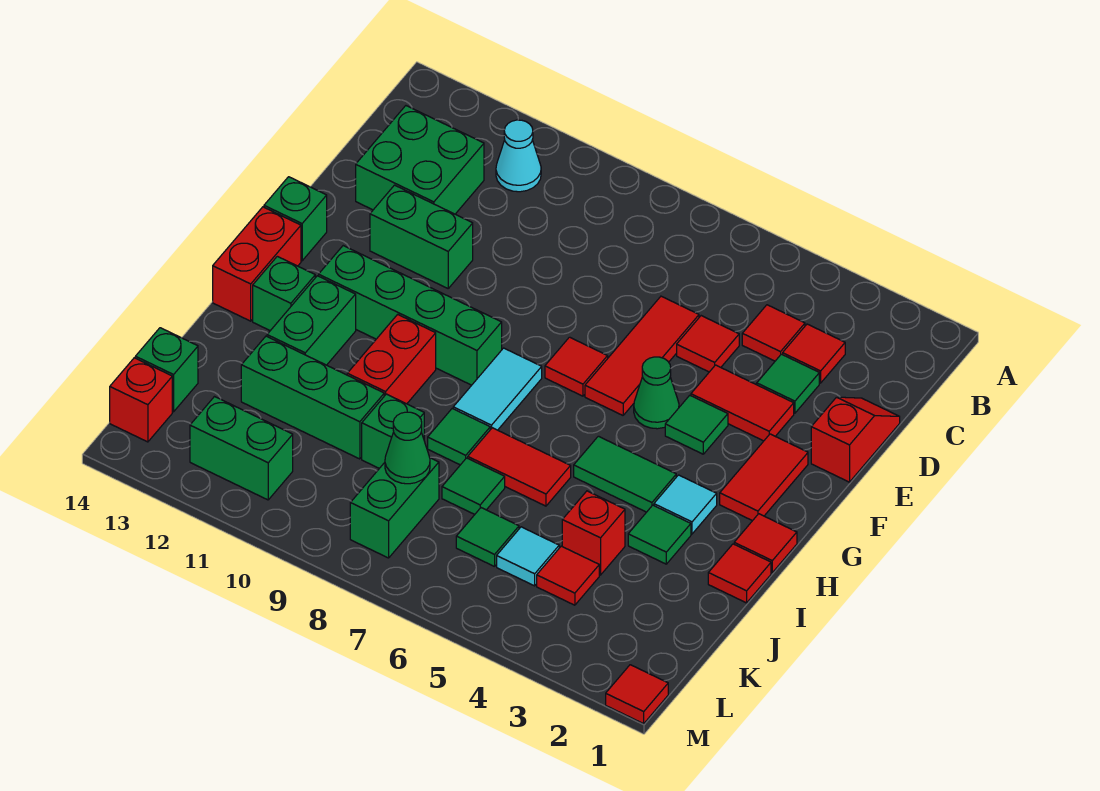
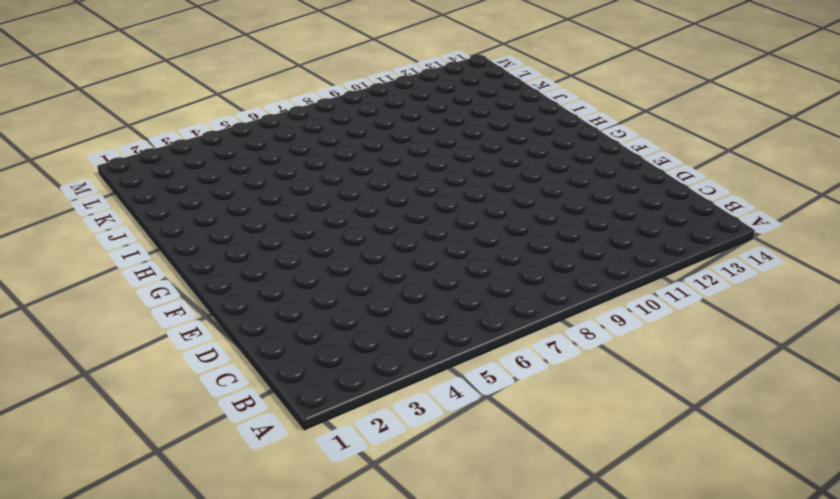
none -> cyan cone B11 level 1
none -> red tile C3 level 1
none -> red tile C4 level 1
none -> green brick C12:D13 level 1

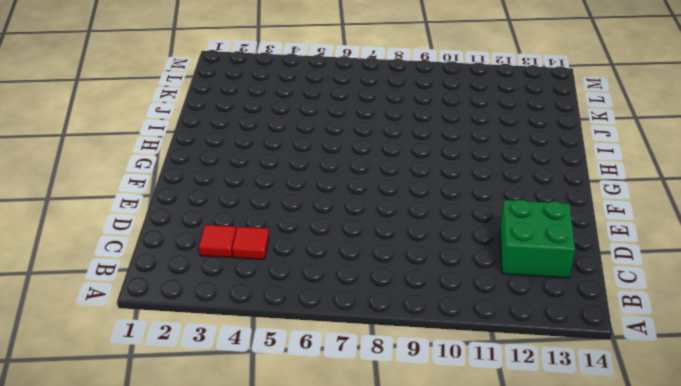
none -> cyan cone B11 level 1
none -> red slope D1:E1 level 1 top E
none -> green tile D3 level 1
none -> red tile D5 level 1

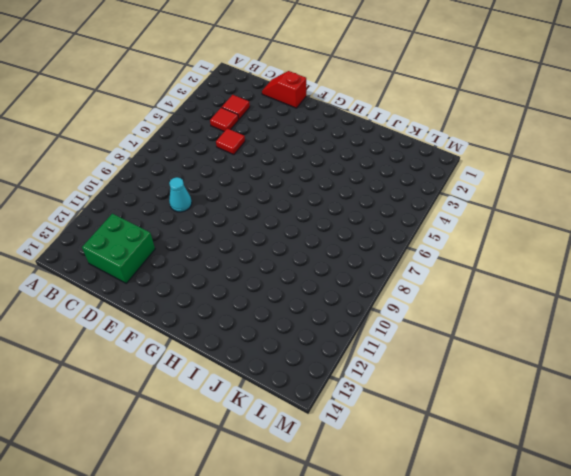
cyan cone D9 level 1 -> cyan cone B11 level 1
none -> green tile D3 level 1
none -> red tile D6:F6 level 1
none -> red tile E3:E4 level 1
none -> green brick E11:E12 level 1

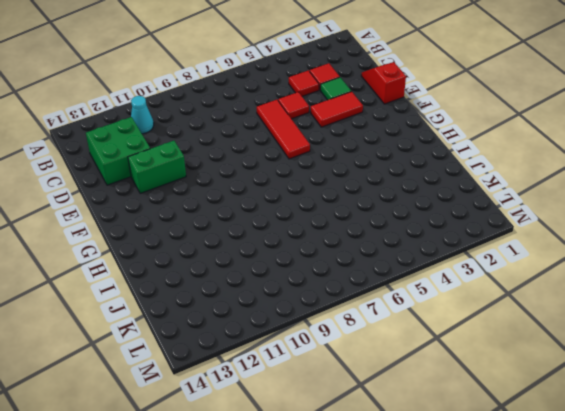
none -> red tile F2:G2 level 1
none -> green tile F4 level 1
none -> green cone F5 level 1
none -> red tile F7 level 1

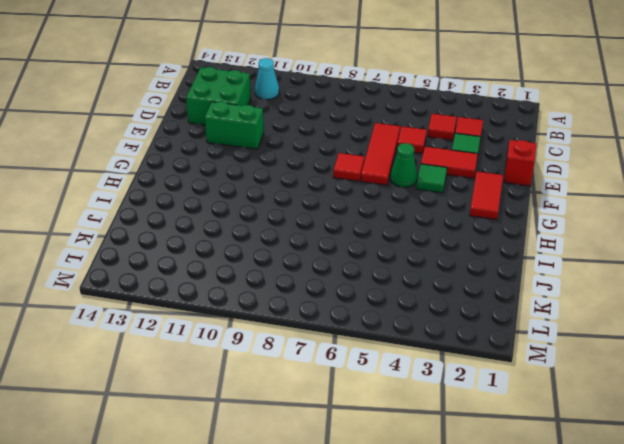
none -> green brick F14 level 1
none -> cyan tile G8:H8 level 1
none -> green brick G9:G12 level 1
none -> red brick G14:H14 level 1

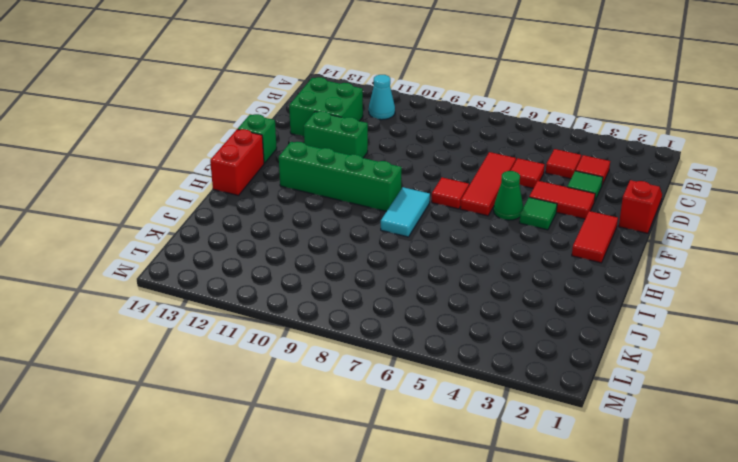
none -> red tile H1 level 1
none -> cyan tile H3 level 1
none -> green tile H4:H5 level 1
none -> red brick H10:I10 level 1

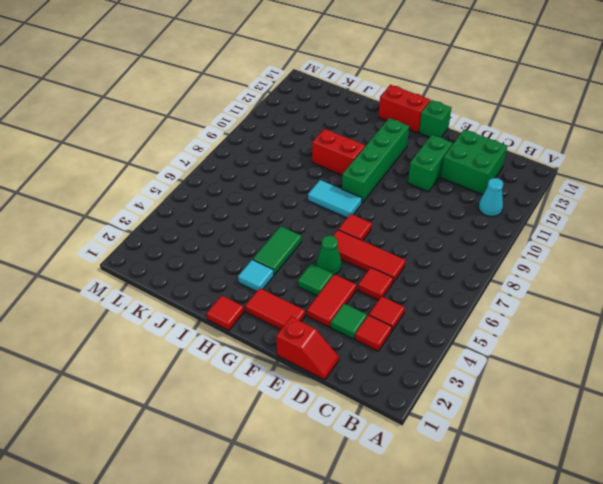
none -> green brick H12:I12 level 1
none -> green brick H13 level 1
none -> red tile I1 level 1
none -> green tile I3 level 1

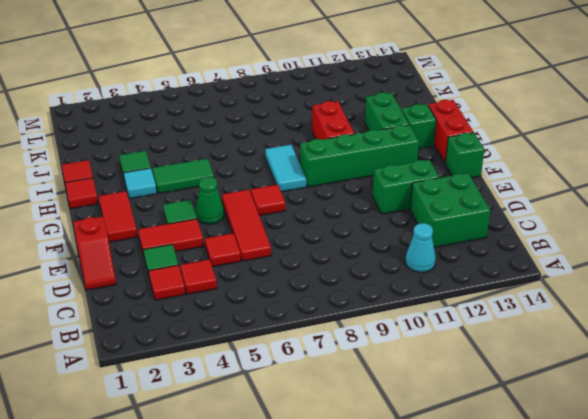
none -> red tile I6:I7 level 1
none -> green tile I8 level 1
none -> red brick J4 level 1
none -> green tile J7 level 1

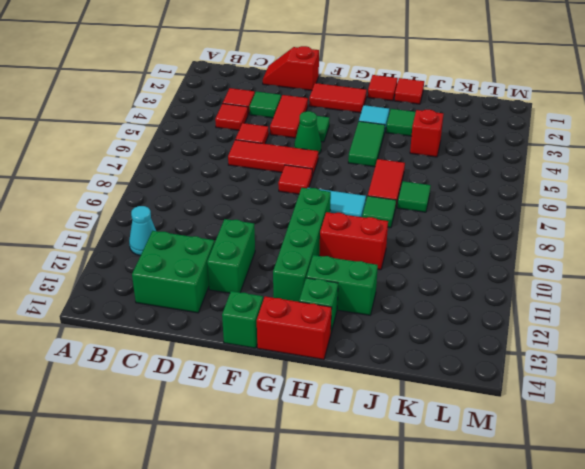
none -> green brick J9 level 1
none -> green brick J10:J12 level 1
none -> red tile K4 level 1
none -> cyan tile K5 level 1

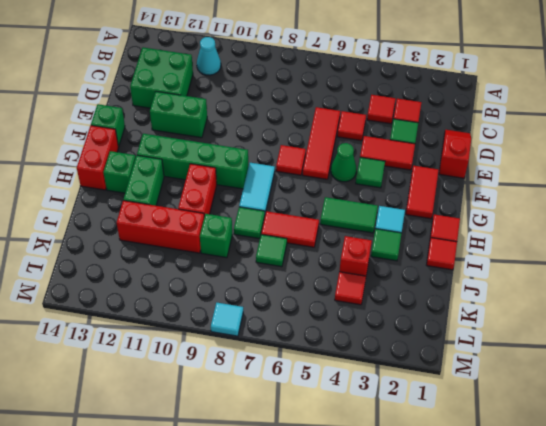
red brick J10:J12 level 1 -> green brick J10:J12 level 1
cyan tile M8 level 1 -> cyan tile K5 level 1
none -> green tile K6 level 1
none -> green brick K8:L8 level 1
none -> green brick K14 level 1
none -> green brick L11:L12 level 1

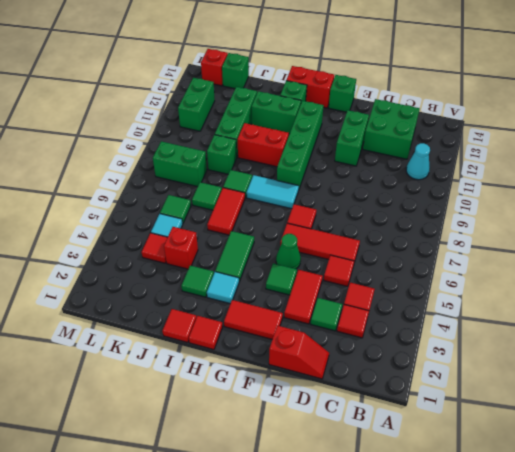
none -> red tile M1 level 1
none -> green cone K8 level 2

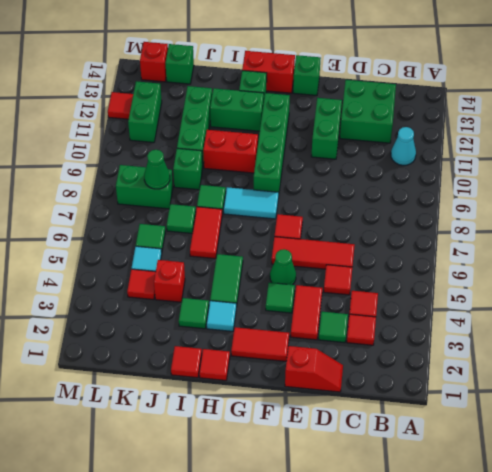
red tile M12 level 1 -> red tile M1 level 1

